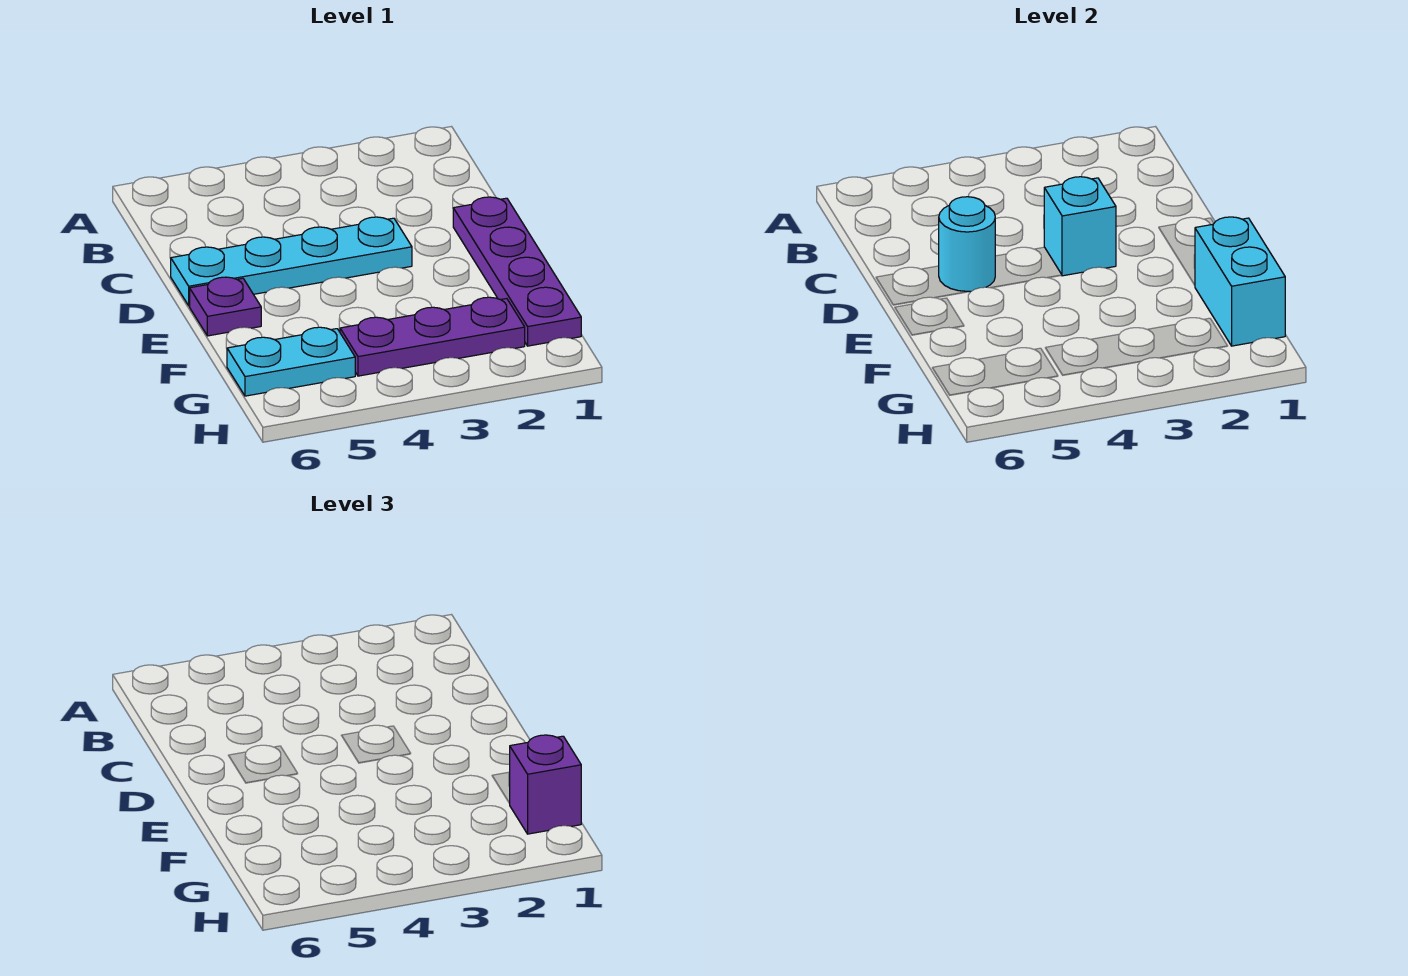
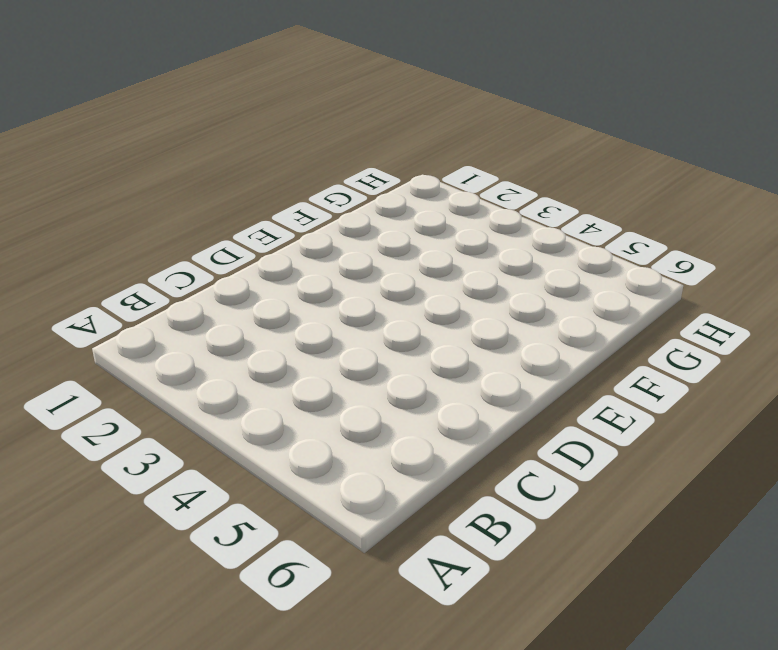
none -> purple plate D1:G1 level 1
none -> cyan plate D3:D6 level 1

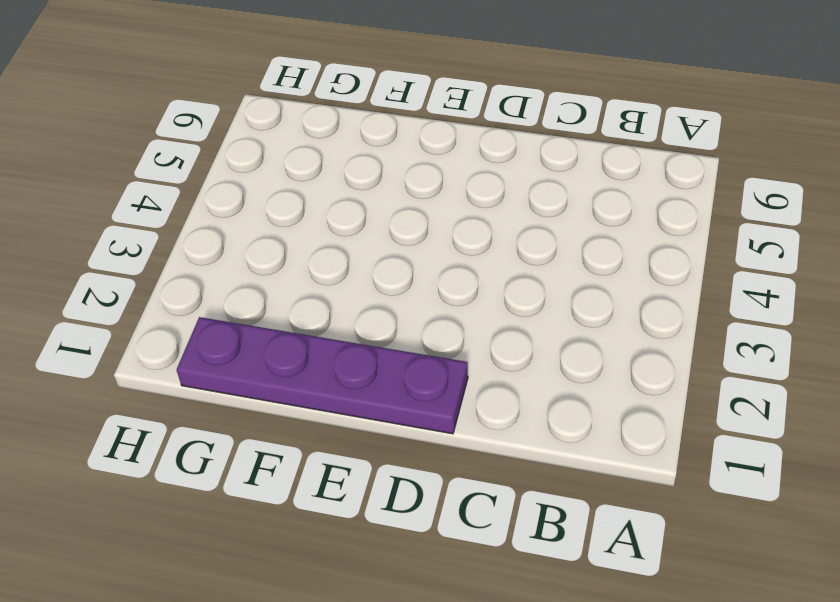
none -> cyan plate D3:D6 level 1
none -> purple plate E6 level 1

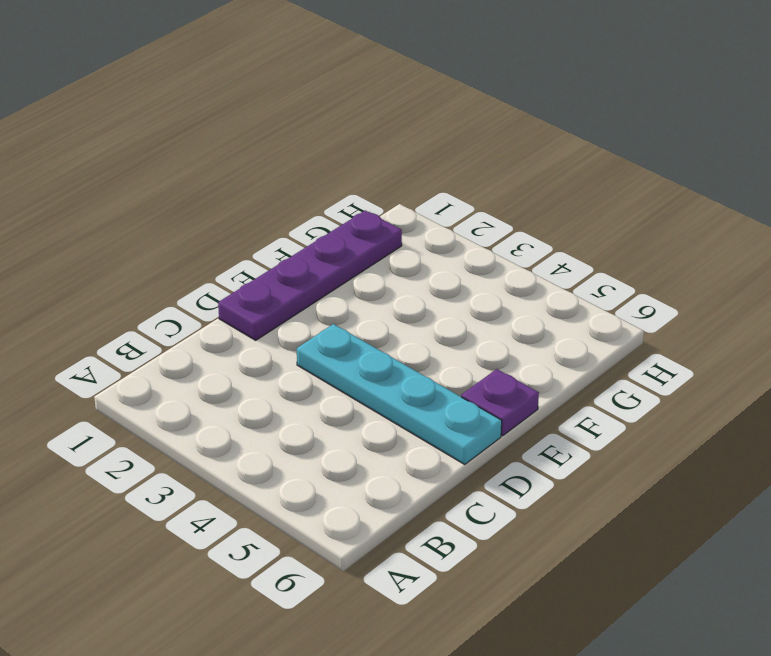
none -> purple plate G2:G4 level 1
none -> cyan plate G5:G6 level 1

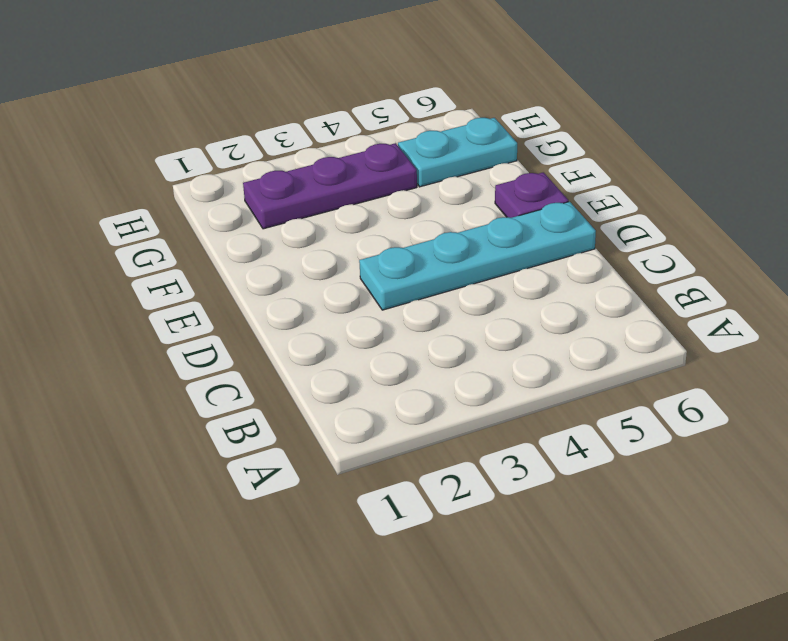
none -> purple plate D1:G1 level 1
none -> cyan brick D3 level 2

